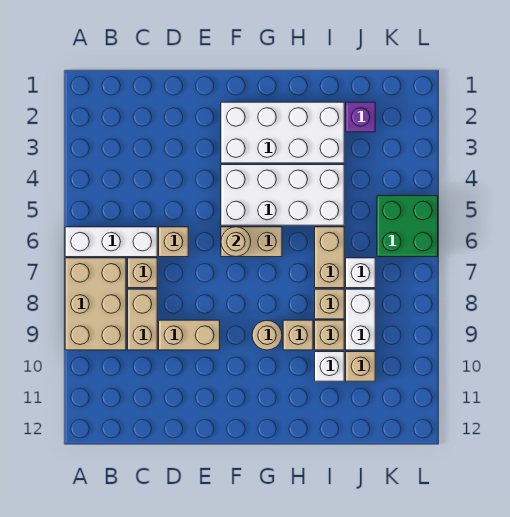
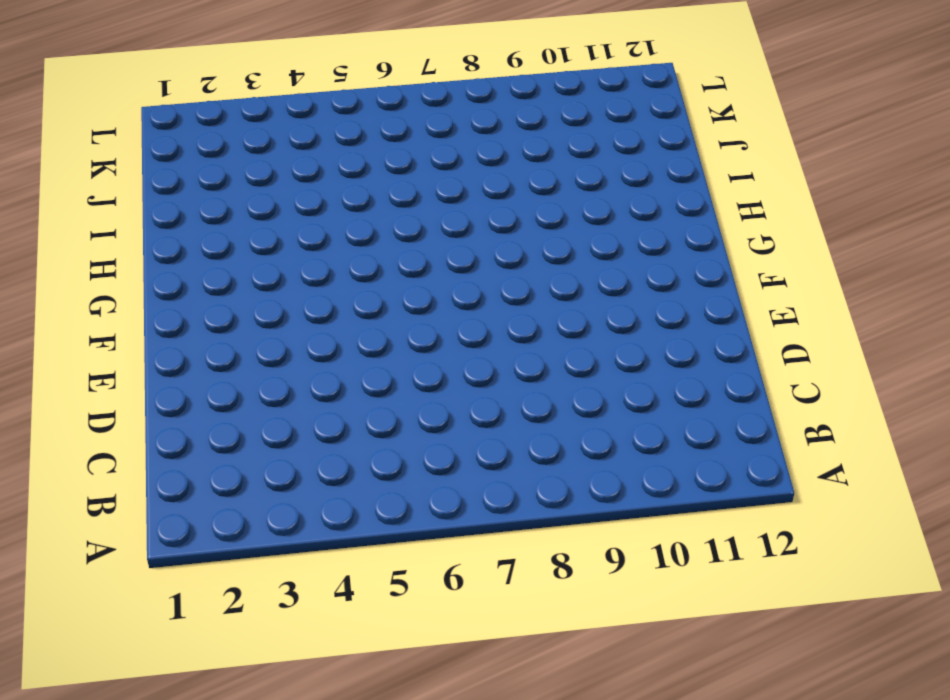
none -> white brick A6:C6 level 1
none -> tan brick A7:B9 level 1
none -> tan brick C7 level 1

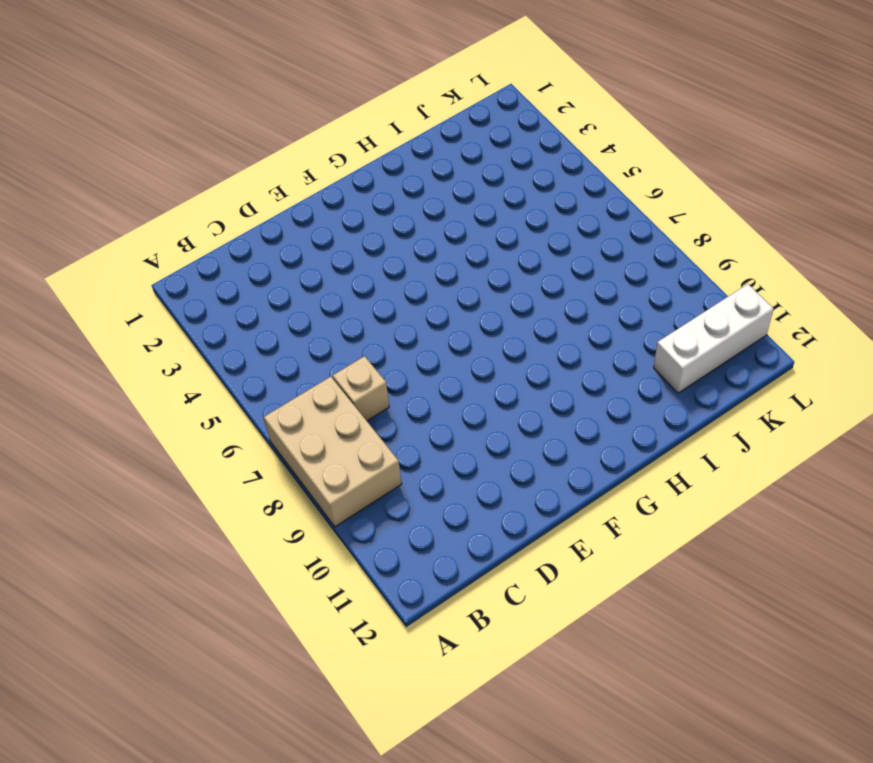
white brick J11:L11 level 1 -> white brick A6:C6 level 1
none -> tan brick C8:C9 level 1
none -> tan brick D6 level 1
none -> tan brick D9:E9 level 1

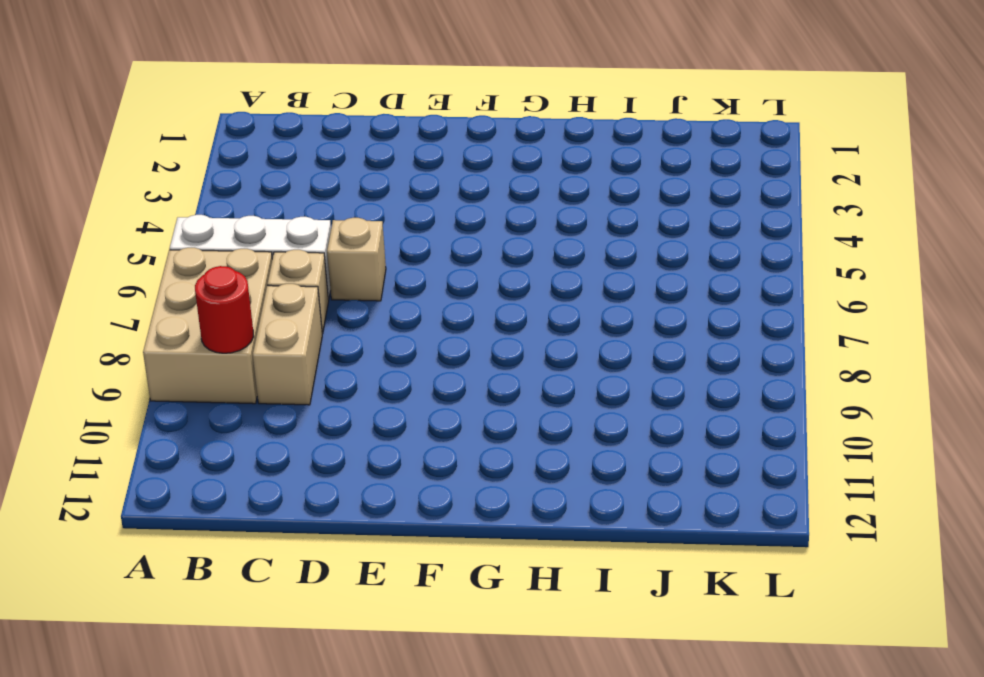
red round brick B9 level 2 -> none
none -> tan brick D9:E9 level 1
none -> white brick F2:I3 level 1
none -> white brick F4:I5 level 1

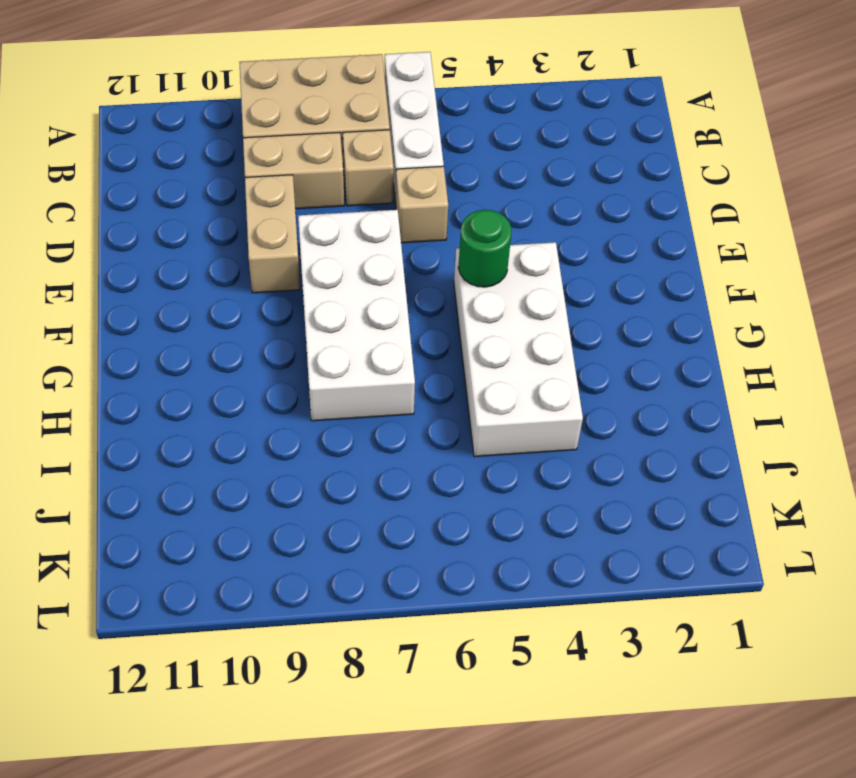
white brick E7:H8 level 1 -> white brick F2:I3 level 1
green round brick F5 level 2 -> none
none -> tan brick F6:G6 level 1
none -> tan round brick G9 level 1
none -> tan brick H9 level 1

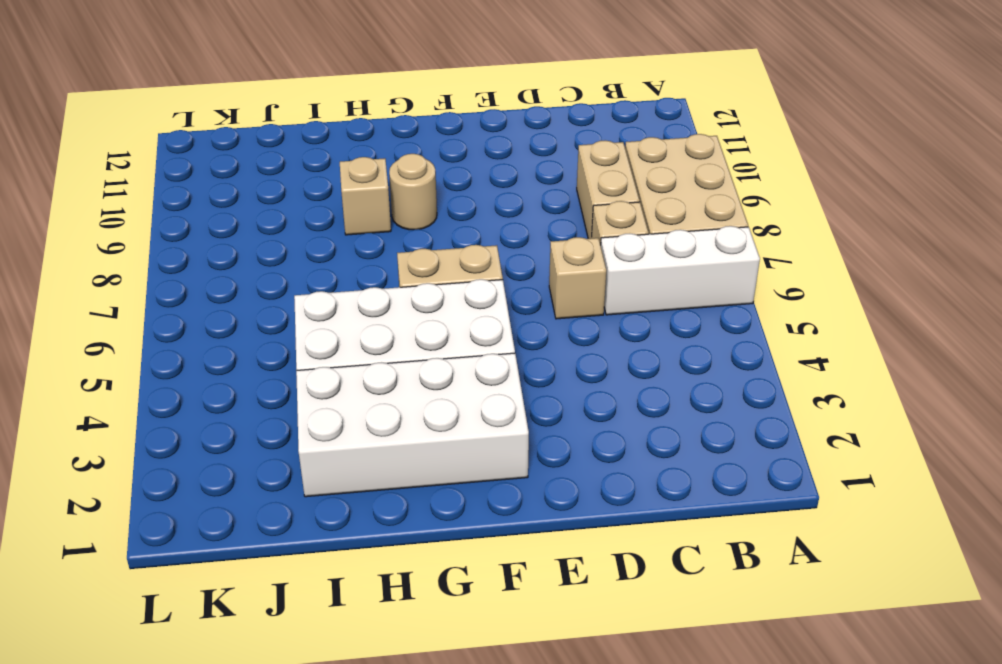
none -> tan brick D9:E9 level 1
none -> tan brick I6:I7 level 1
none -> tan brick I8 level 1

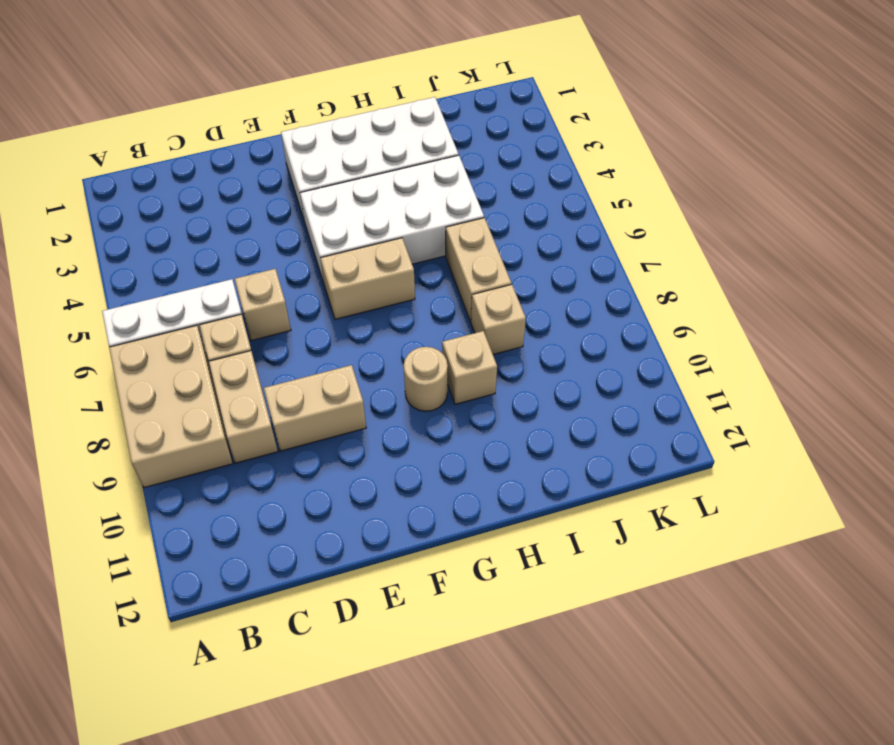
none -> tan brick I9 level 1
none -> white brick I10 level 1
none -> purple brick J2 level 1

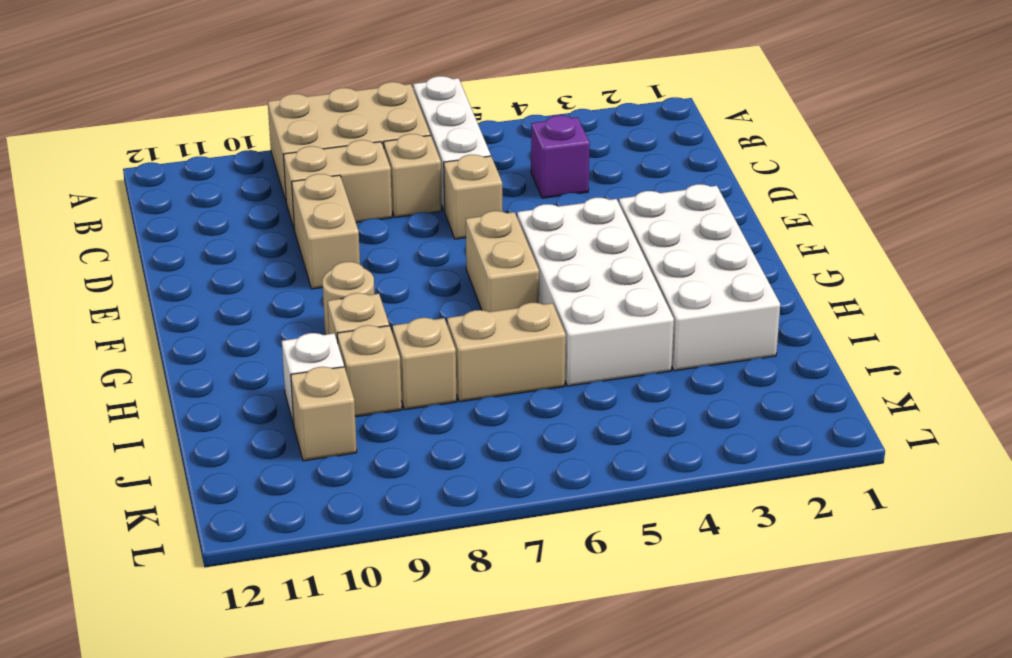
purple brick C4 level 1 -> purple brick J2 level 1
none -> white brick J7 level 1
none -> white brick J8:J9 level 1
none -> green brick K5:L6 level 1

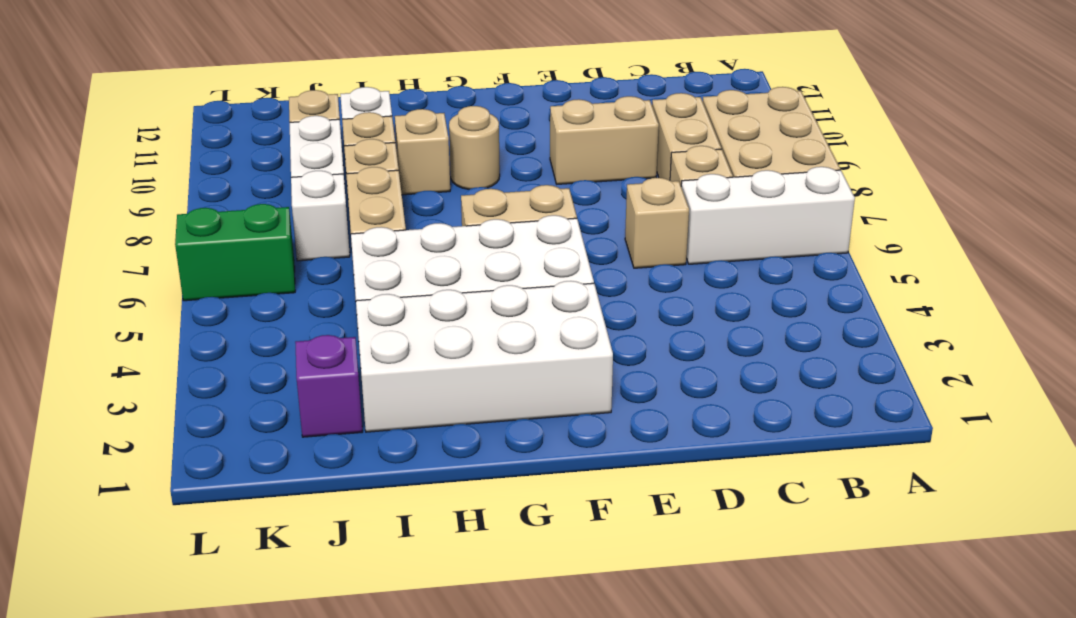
green brick K6:L6 level 1 -> green brick K5:L6 level 1
none -> tan round brick F6 level 2

